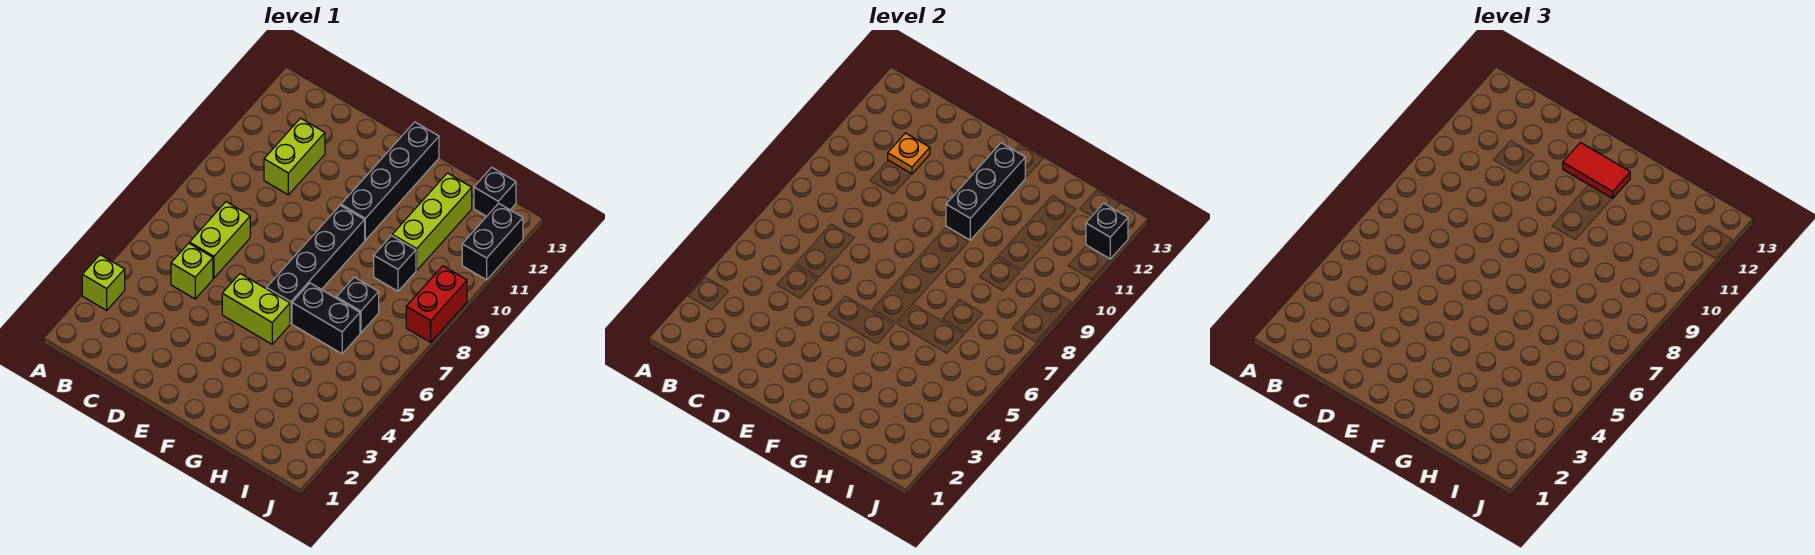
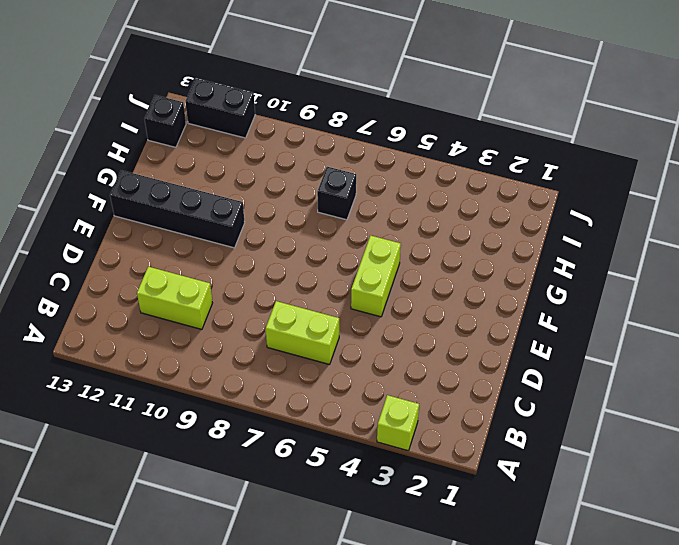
none -> lime brick C5 level 1
none -> black brick F6:F9 level 1
none -> black brick G6:H6 level 1

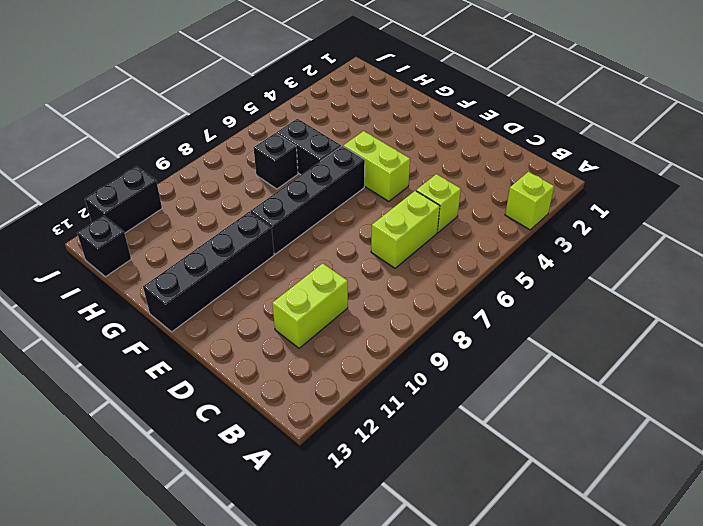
none -> black brick H9 level 1
none -> lime brick H10:H12 level 1
none -> red brick J8:J9 level 1

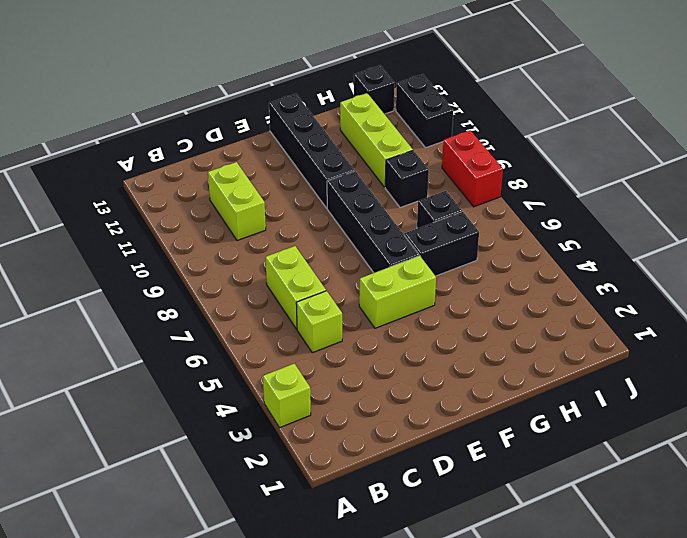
none -> orange plate C11 level 2
none -> black brick F10:F12 level 2
none -> black brick J12 level 2

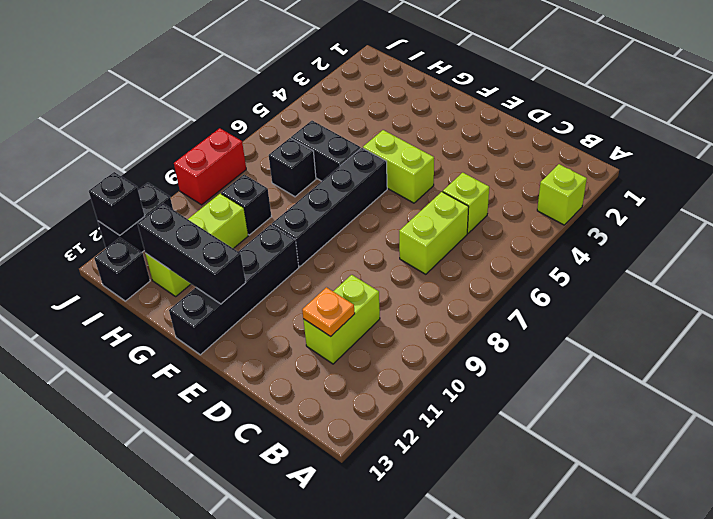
black brick F12:H12 level 2 -> black brick F10:F12 level 2
none -> red tile E12:F12 level 3

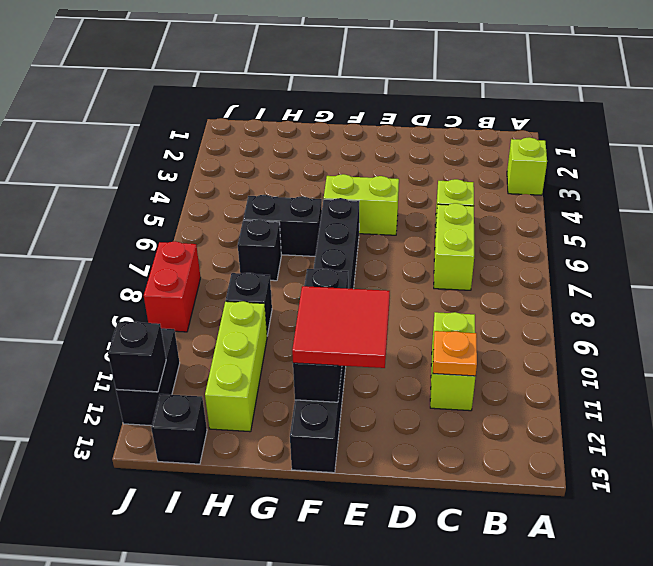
red tile E11:F12 level 3 -> red tile E12:F12 level 3

